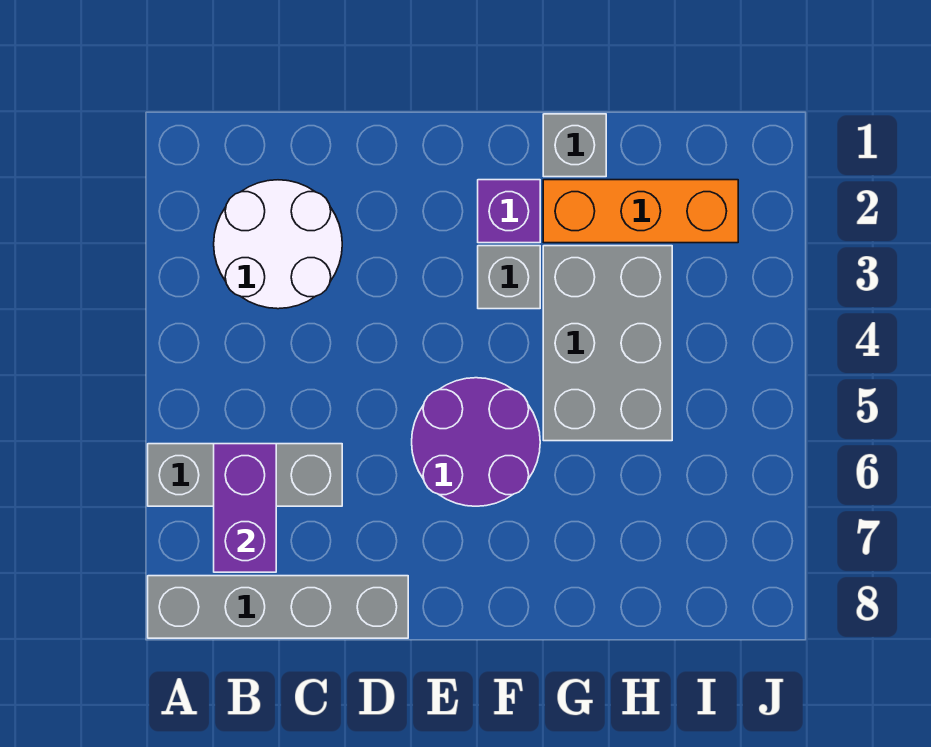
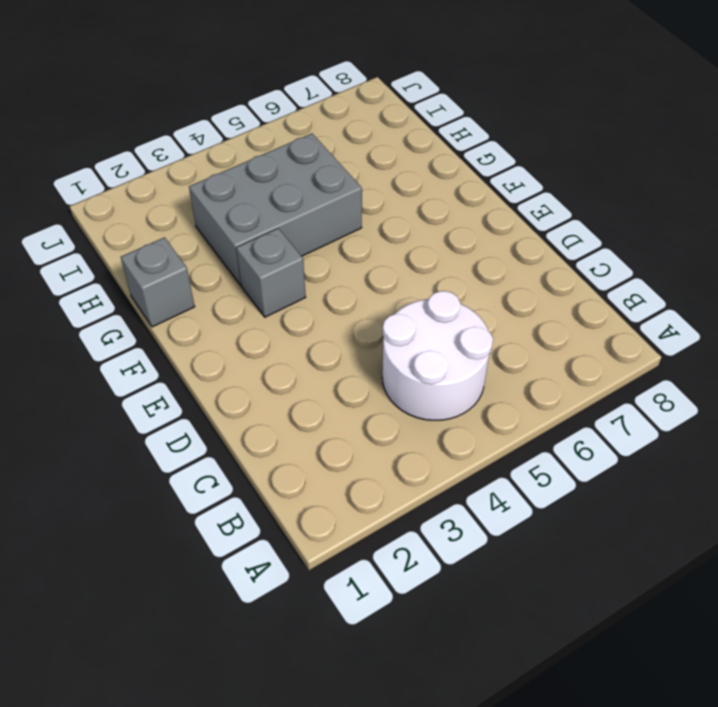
white round brick B4:C5 level 1 -> white round brick B2:C3 level 1
none -> grey brick A6:C6 level 1
none -> grey brick A8:D8 level 1

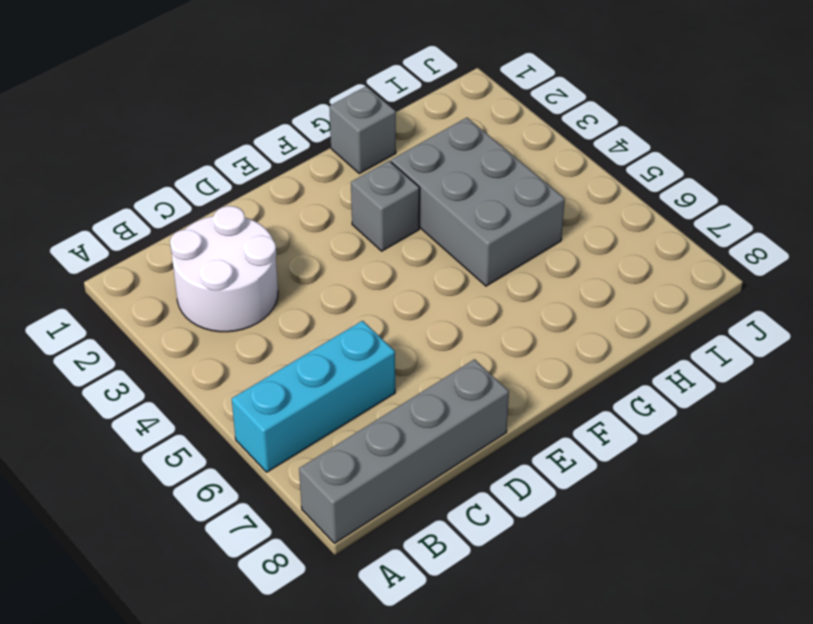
cyan brick A6:C6 level 1 -> grey brick A6:C6 level 1
none -> purple round brick E5:F6 level 1
none -> purple brick F2 level 1

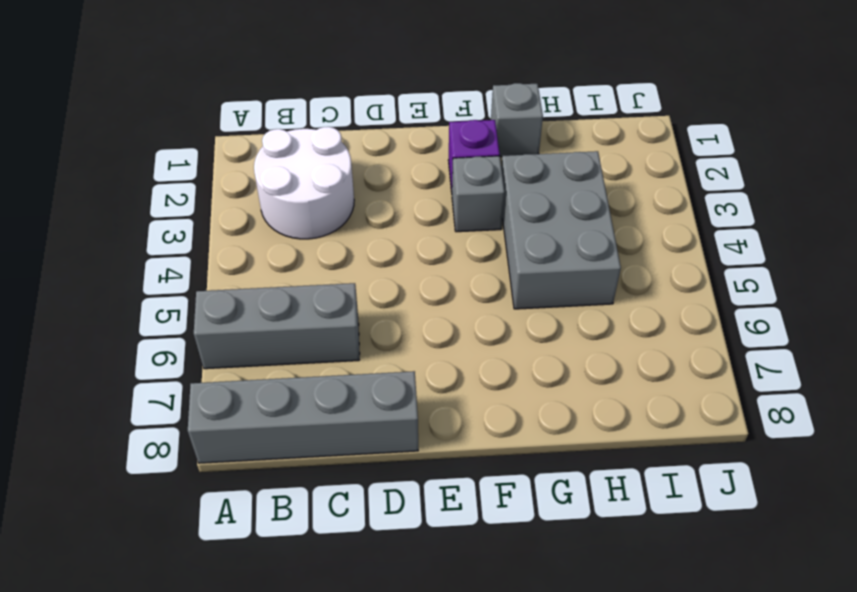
none -> purple round brick E5:F6 level 1
none -> orange brick G2:I2 level 1

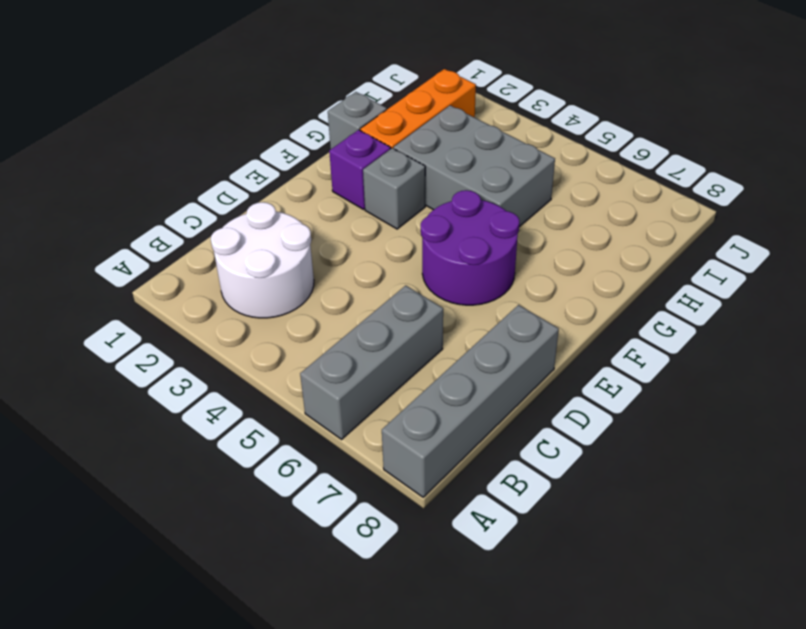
none -> purple brick B6:B7 level 2

